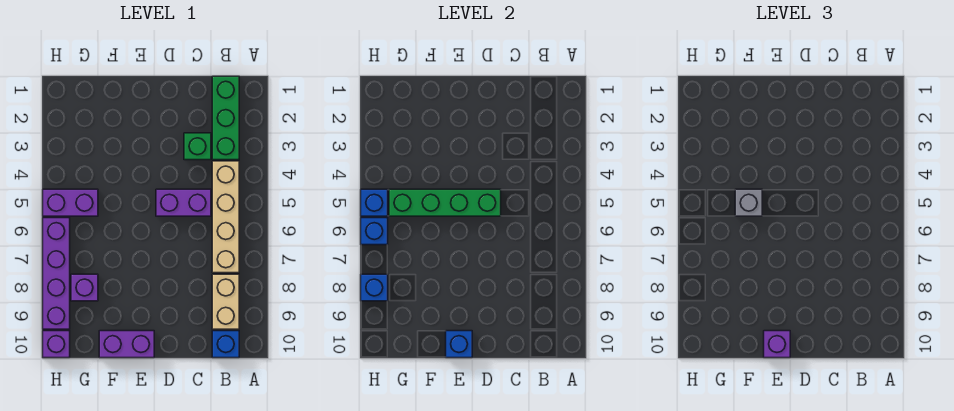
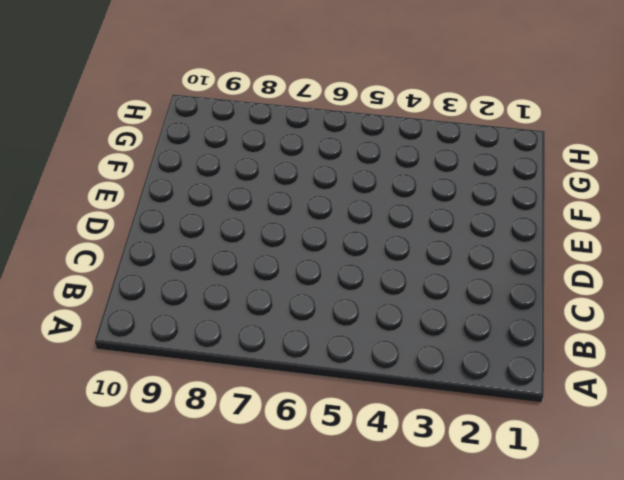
none -> green brick B1:B3 level 1
none -> tan brick B4:B7 level 1
none -> tan brick B8:B9 level 1

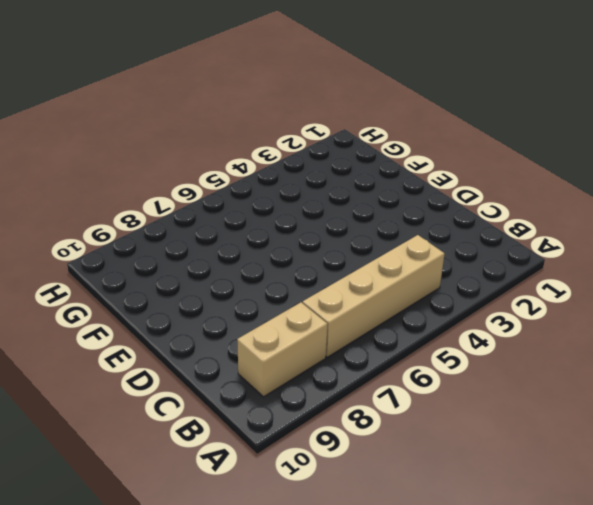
none -> green brick B1:B3 level 1
none -> blue brick B10 level 1
none -> green brick C3 level 1

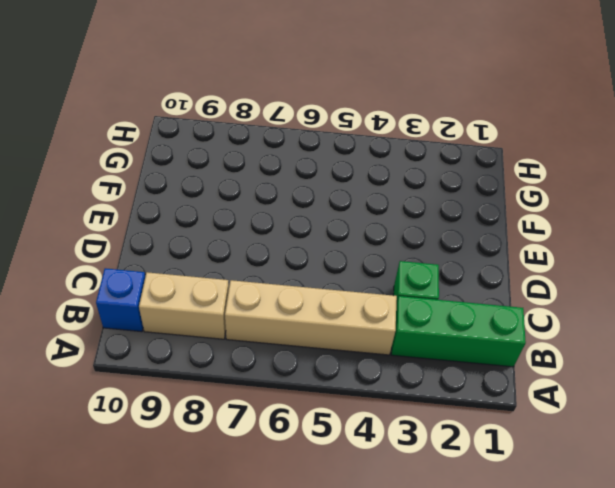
none -> purple brick C5:D5 level 1
none -> purple brick E10:F10 level 1
none -> purple brick G5:H5 level 1

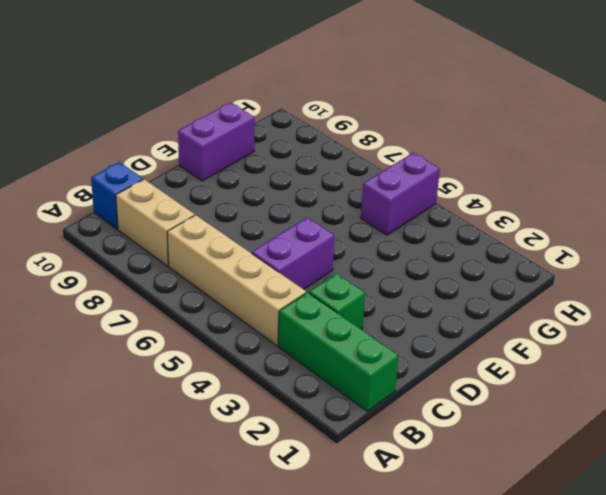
none -> purple brick G8 level 1
none -> purple brick H6:H9 level 1
none -> purple brick H10 level 1

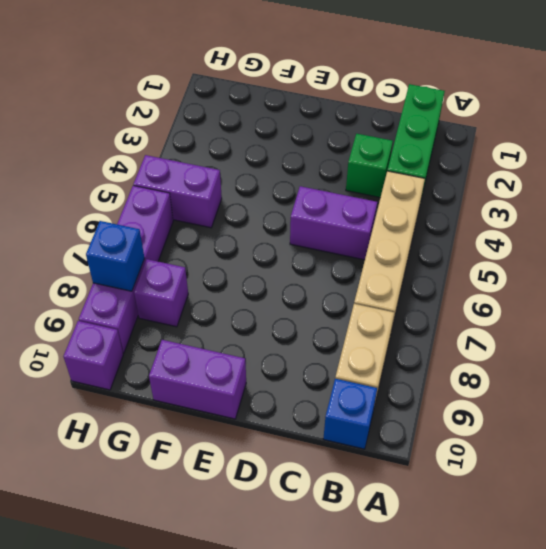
none -> green brick D5:G5 level 2
none -> blue brick E10 level 2
none -> blue brick H5 level 2

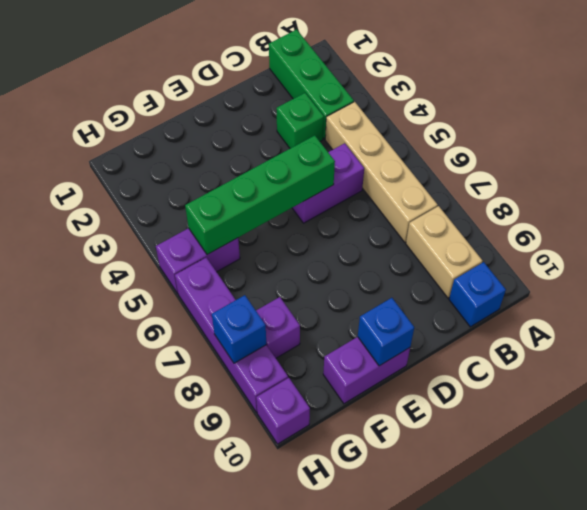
none -> blue brick H5 level 2
none -> blue brick H6 level 2
none -> purple brick E10 level 3

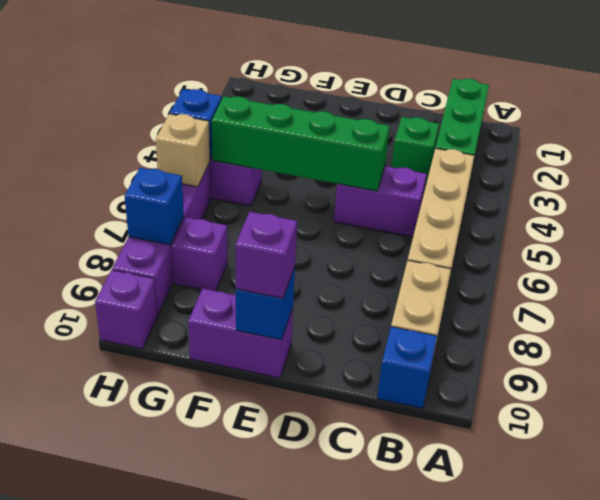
tan brick H6 level 2 -> blue brick H6 level 2
none -> grey brick F5 level 3

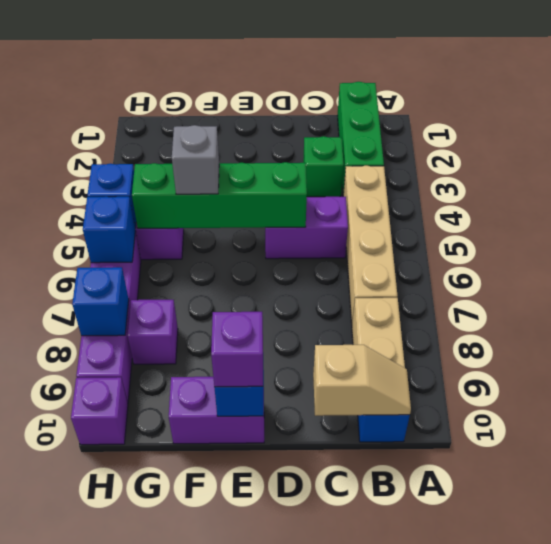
tan slope B10:C10 level 2 top C -> none

